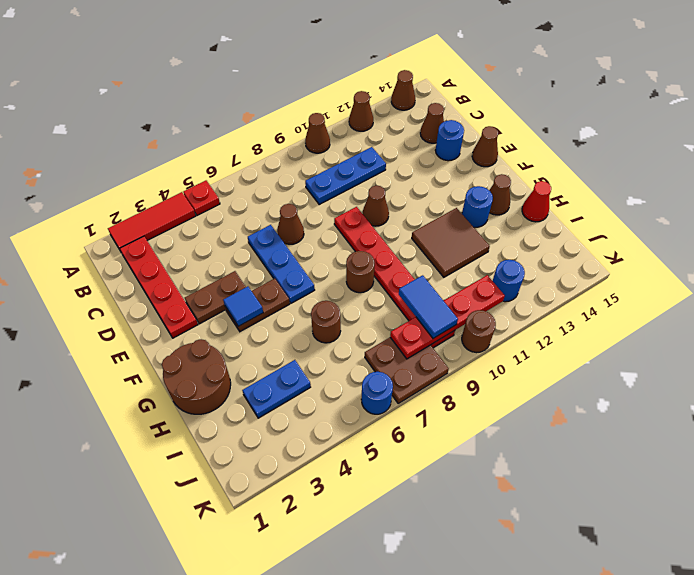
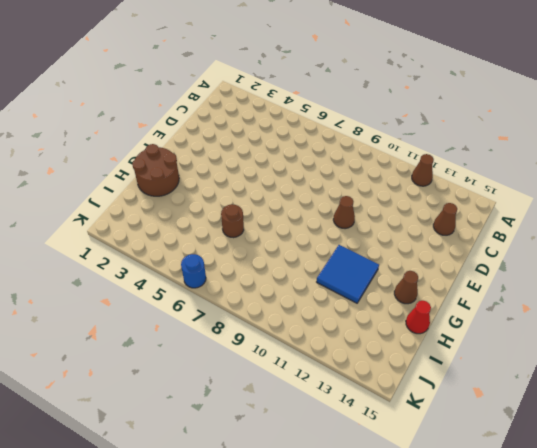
blue tile G11:H12 level 1 -> brown tile G11:H12 level 1
none -> red tile A2:A4 level 1
none -> red plate A5 level 1
none -> brown cone A10 level 1
none -> brown cone A14 level 1

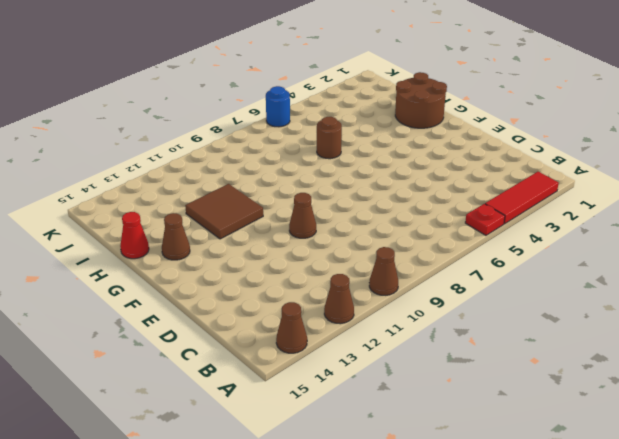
none -> red plate B2:E2 level 1
none -> blue plate C9:C11 level 1
none -> brown cone C14 level 1
none -> blue plate D6:F6 level 1

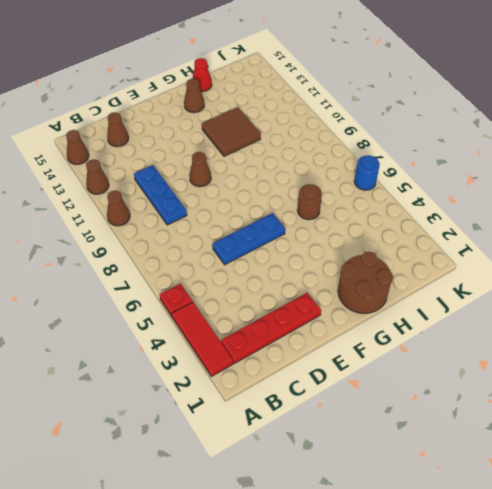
none -> brown cone D7 level 1
none -> blue round brick D14 level 1
none -> brown plate E3:E4 level 1
none -> red plate E9:J9 level 1

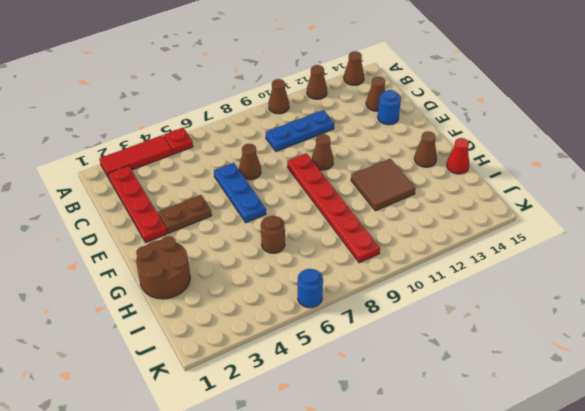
none -> brown cone E15 level 1
none -> brown plate F4:F5 level 1
none -> brown round brick G8 level 1
none -> blue round brick G13 level 1

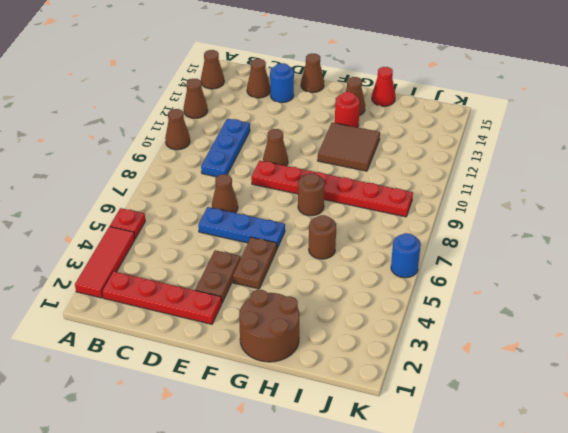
red round brick G13 level 1 -> blue round brick G13 level 1
none -> blue plate I3:I4 level 1
none -> brown plate J7:K8 level 1
none -> blue round brick J12 level 1
none -> brown round brick K10 level 1

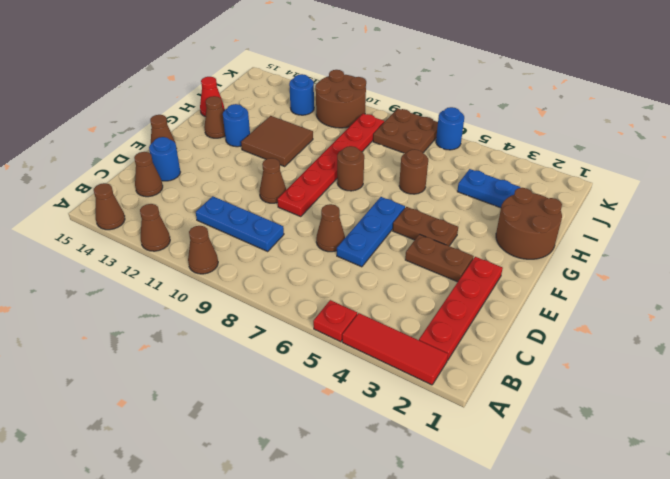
brown round brick J10:K11 level 1 -> brown round brick K10 level 1
none -> blue tile F4 level 2
none -> red plate J8:J11 level 2
none -> blue tile I9:J9 level 3

